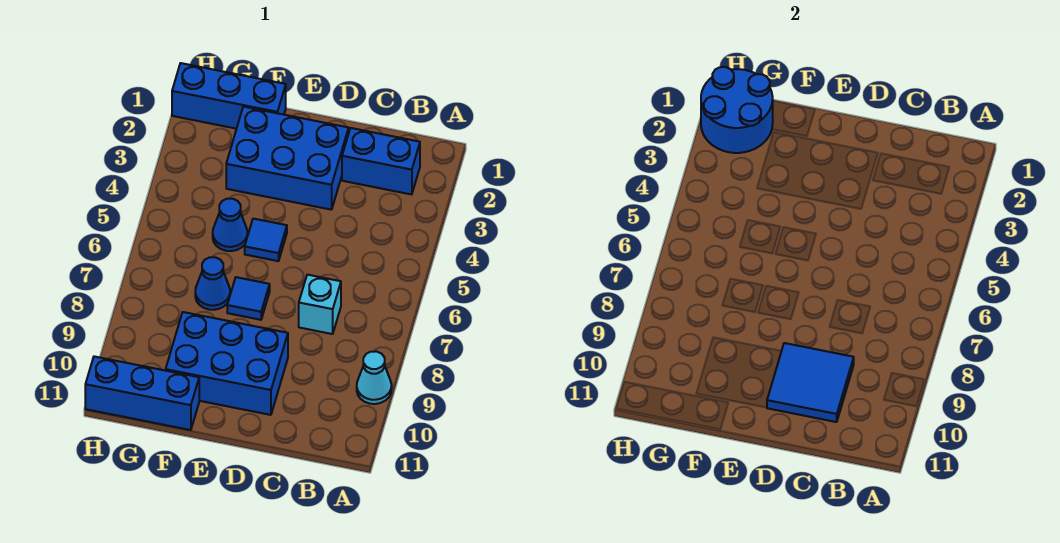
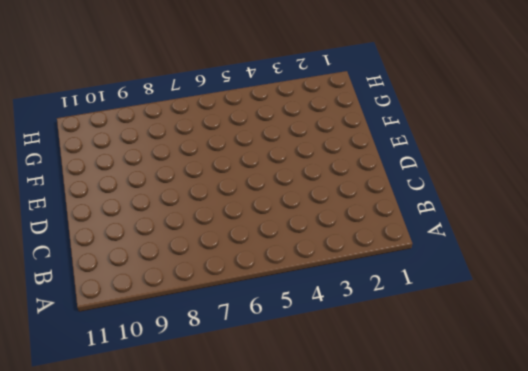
none -> cyan cone A9 level 1
none -> blue brick B2:C2 level 1
none -> cyan brick C7 level 1

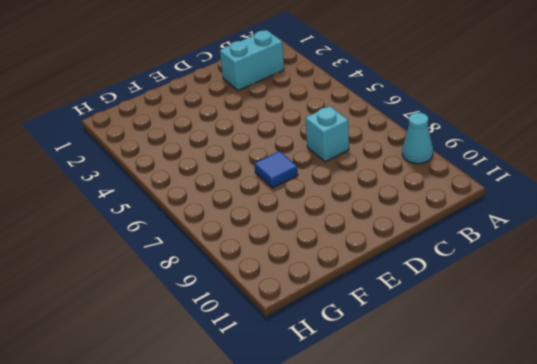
cyan brick B2:C2 level 1 -> blue brick B2:C2 level 1
none -> blue brick D2:F3 level 1
none -> blue brick D9:F10 level 1
none -> blue tile E5 level 1

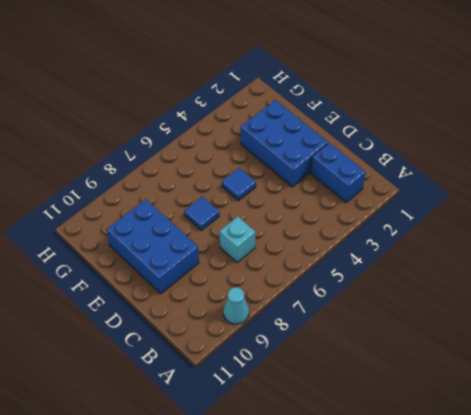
none -> blue brick F1:H1 level 1
none -> blue cone F5 level 1
none -> blue cone F7 level 1

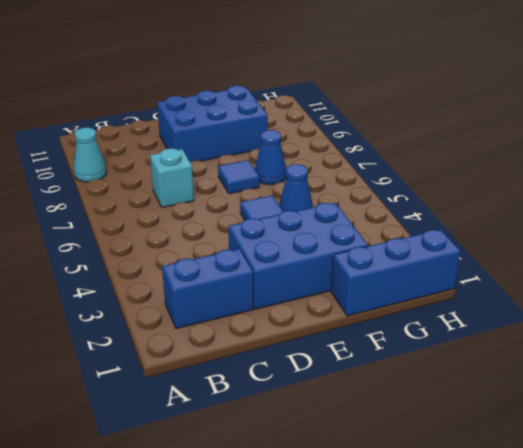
none -> blue brick F11:H11 level 1
none -> blue tile C9:D10 level 2
none -> blue round brick G1:H2 level 2

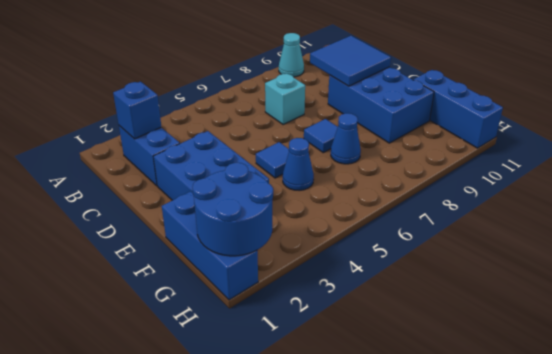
blue brick B2 level 2 -> none

